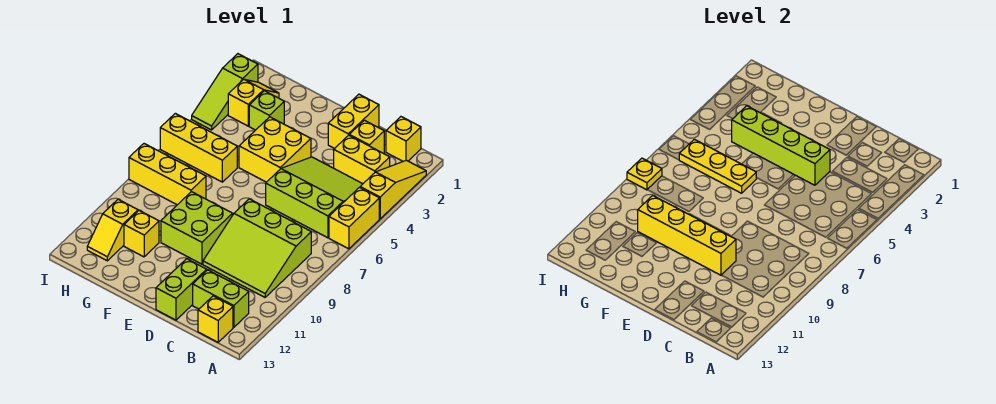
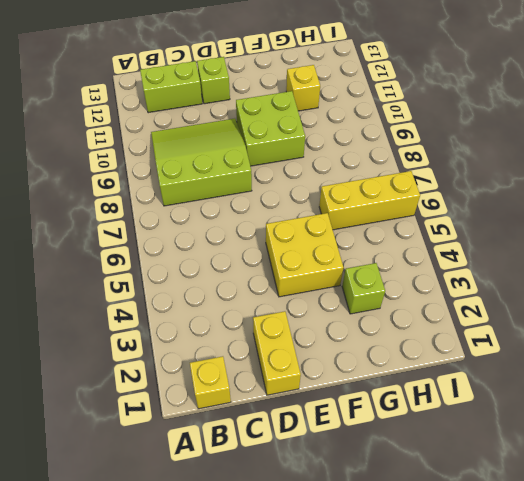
lime brick D12 level 1 -> lime brick D12:D13 level 1
none -> yellow slope A2:A4 level 1 top 4
none -> yellow brick A5:A6 level 1
none -> yellow brick B3:C3 level 1

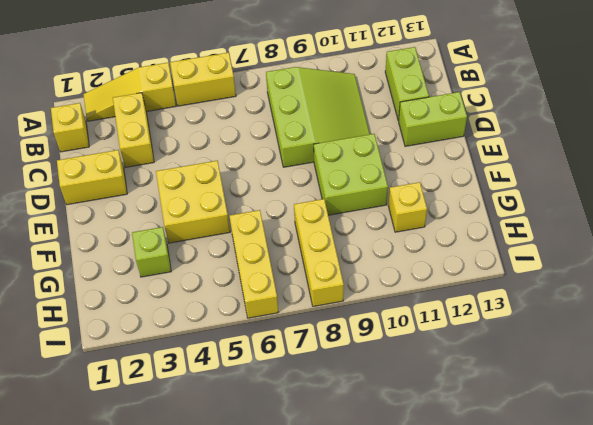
none -> lime slope B4:D6 level 1 top 6
none -> yellow brick B13 level 1
none -> yellow brick C2 level 1

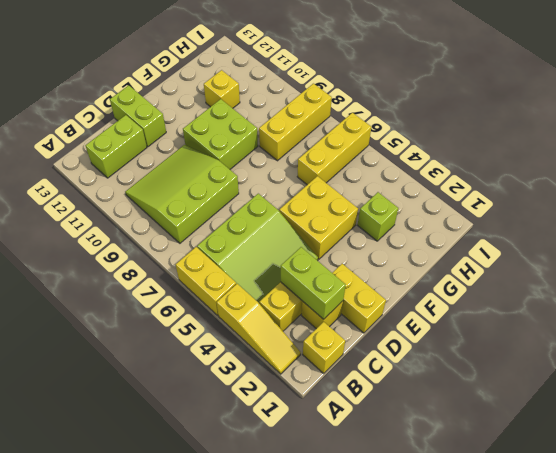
lime brick C2:C3 level 2 -> none
none -> yellow brick B13 level 1
none -> yellow slope H2:H3 level 1 top 3
none -> yellow slope H11:H12 level 1 top 11

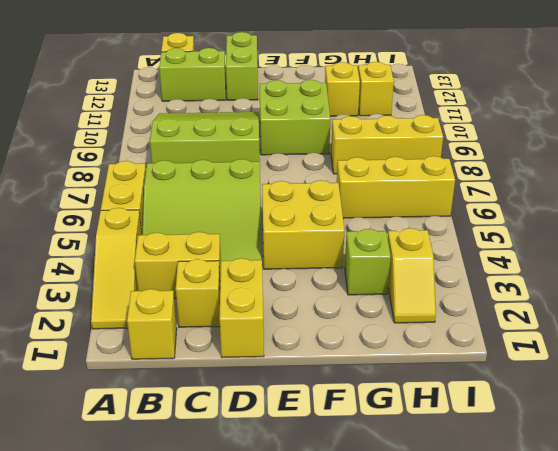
none -> lime slope I2:I4 level 1 top 2
none -> lime brick D4:G4 level 2
none -> yellow brick D10:G10 level 2

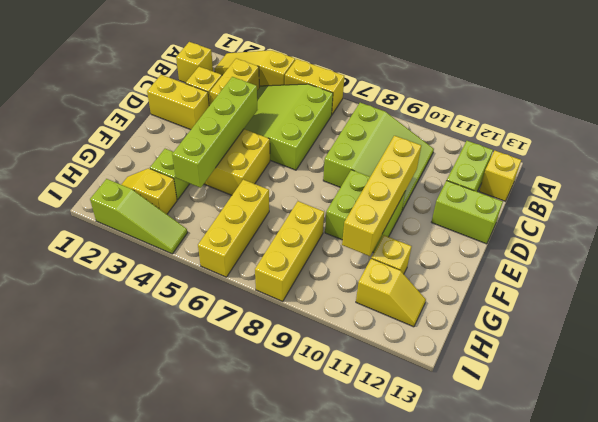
none -> yellow plate F6:H6 level 2
none -> yellow plate I8 level 2

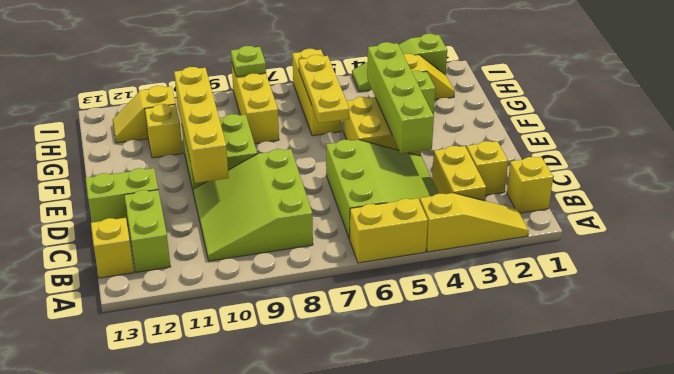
lime plate I8 level 2 -> yellow plate I8 level 2
none -> yellow brick D1:D2 level 1

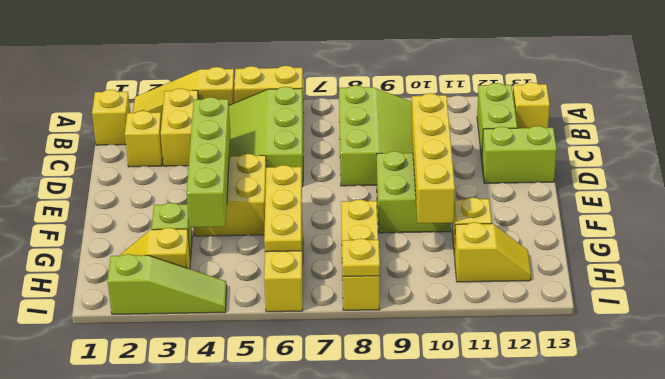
none -> yellow brick D1:D2 level 1

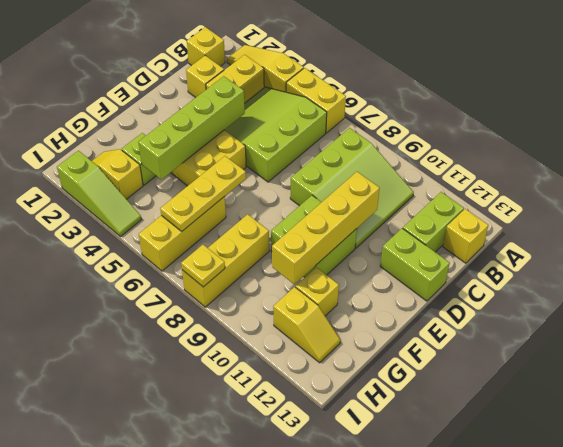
none -> yellow brick D1:D2 level 1

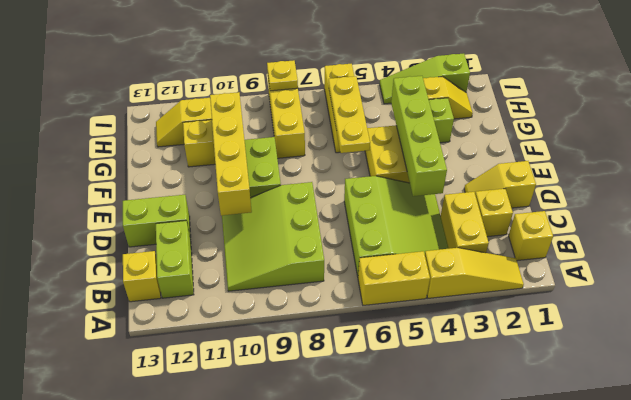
yellow slope D1:D2 level 1 top 1 -> yellow brick D1:D2 level 1

